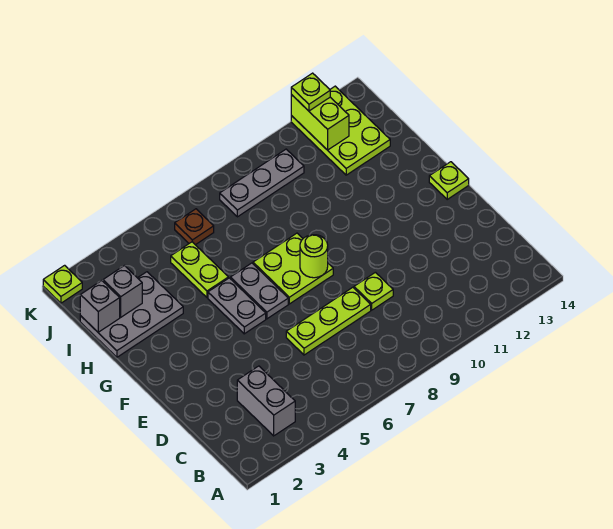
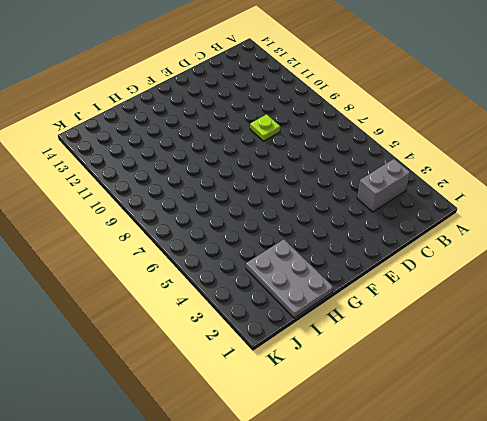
none -> lime plate D6:D8 level 1
none -> grey plate F5:G5 level 1
none -> grey plate F6:G6 level 1

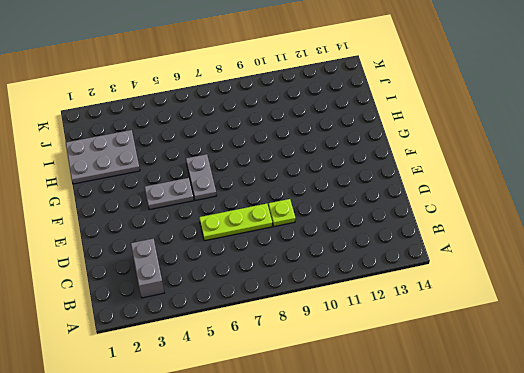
grey plate F4:F5 level 1 -> grey plate F5:G5 level 1
none -> lime plate F7:G8 level 1
none -> lime plate F14 level 1
none -> lime plate H5:I5 level 1

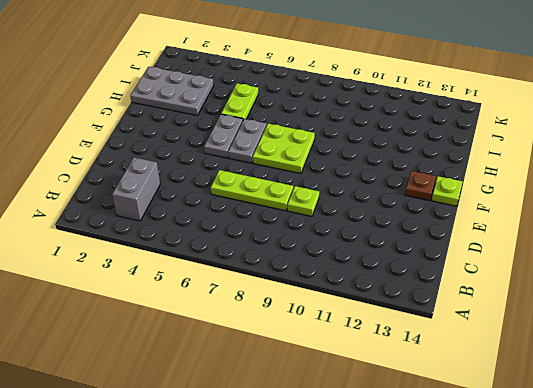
brown plate F13 level 1 -> brown plate J6 level 1
none -> lime plate I12:K13 level 1
none -> grey plate J8:J10 level 1
none -> lime plate K1 level 1

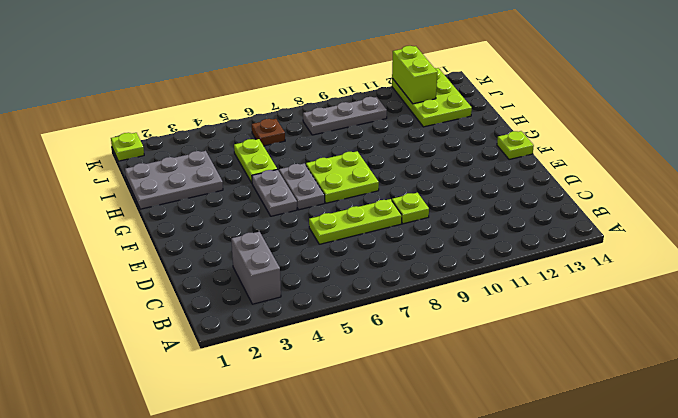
none -> lime round brick F8 level 2
none -> grey brick I1 level 2
none -> grey brick I2 level 2

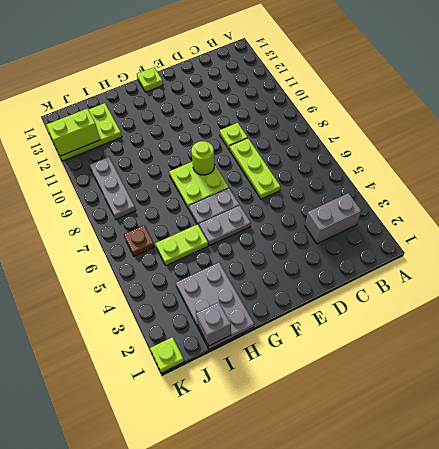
none -> grey brick I2 level 2
none -> lime plate K12 level 3

